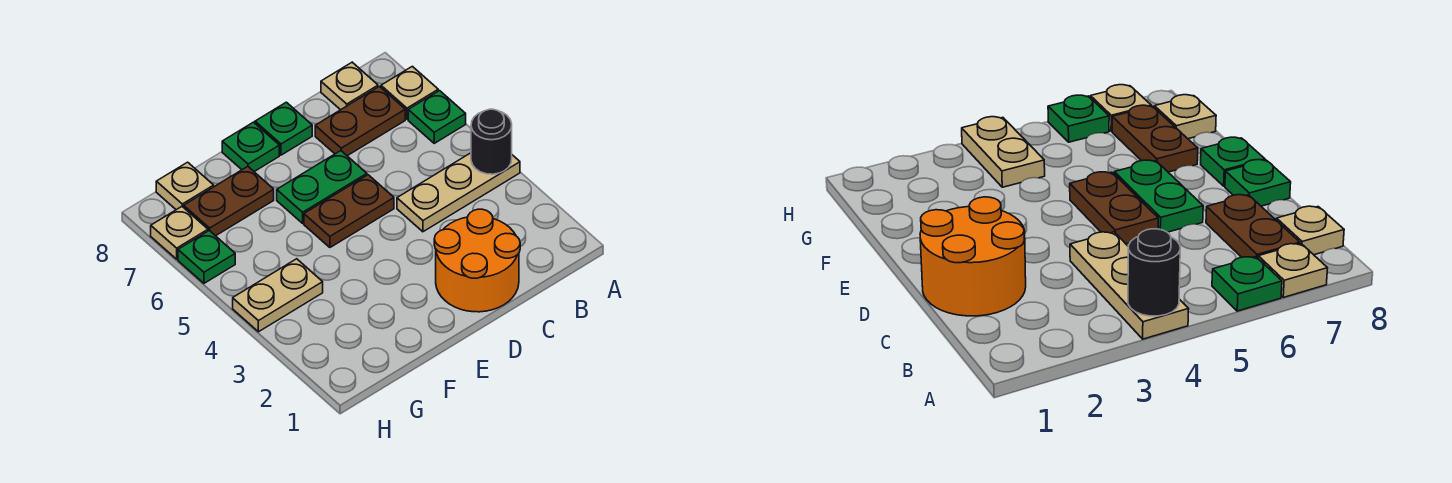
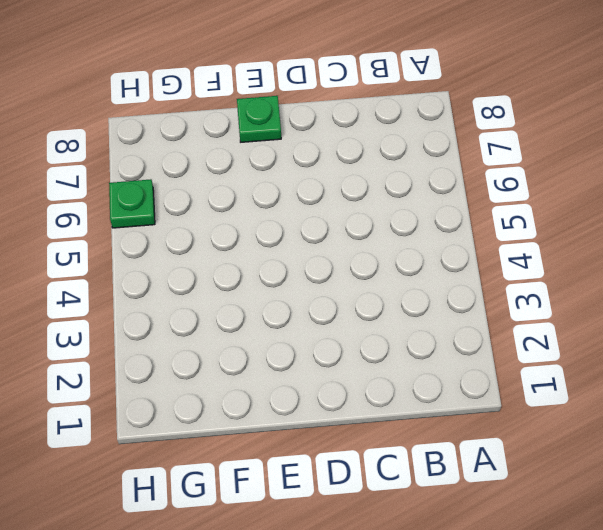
none -> tan plate A4:C4 level 1
none -> green plate A6 level 1
none -> tan plate A7 level 1

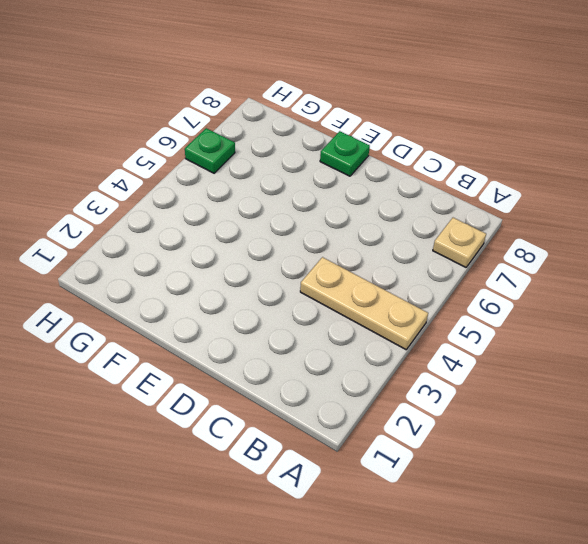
none -> green plate A6 level 1
none -> brown plate B7:C7 level 1
none -> tan plate B8 level 1

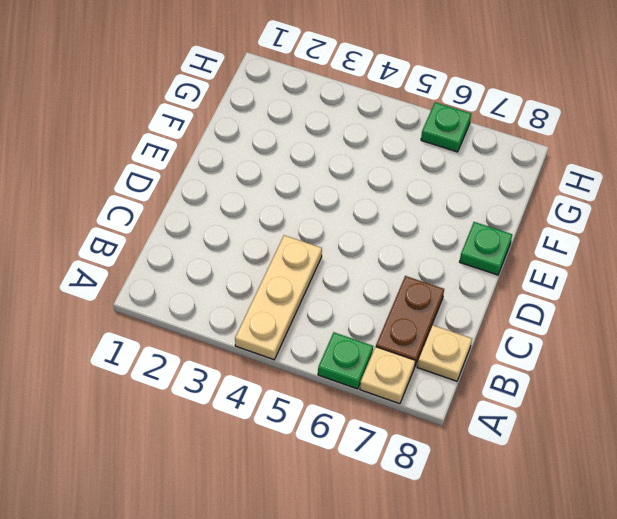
none -> orange round brick C1:D2 level 1
none -> brown plate D5:E5 level 1
none -> green plate D6:E6 level 1

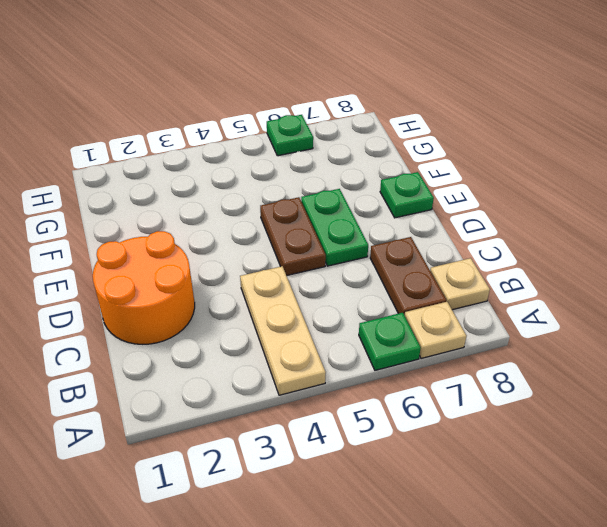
none -> green plate D8 level 1
none -> brown plate F7:G7 level 1
none -> tan plate G4:H4 level 1

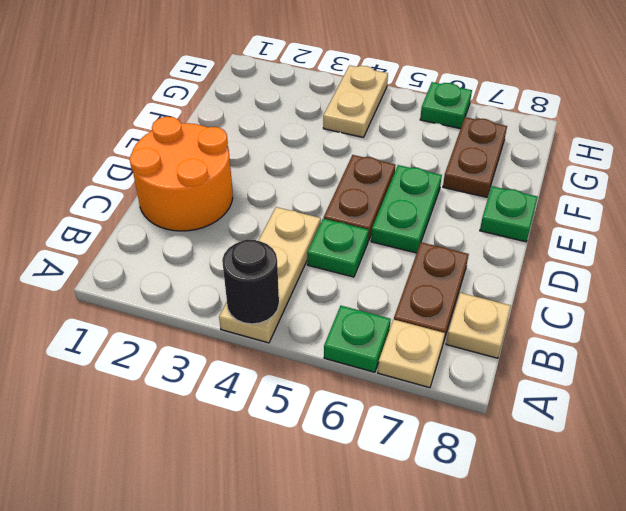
green plate C5 level 1 -> green plate D8 level 1
none -> tan plate G8 level 1
none -> tan plate H7 level 1

